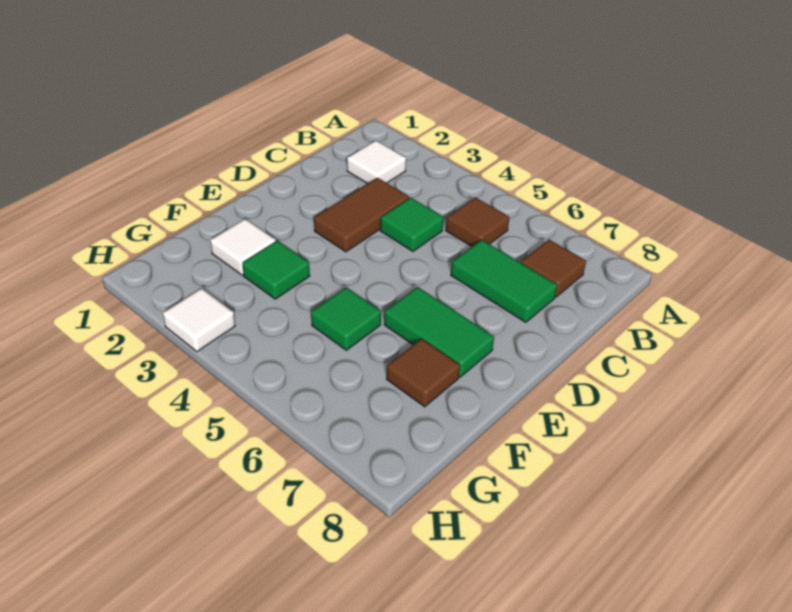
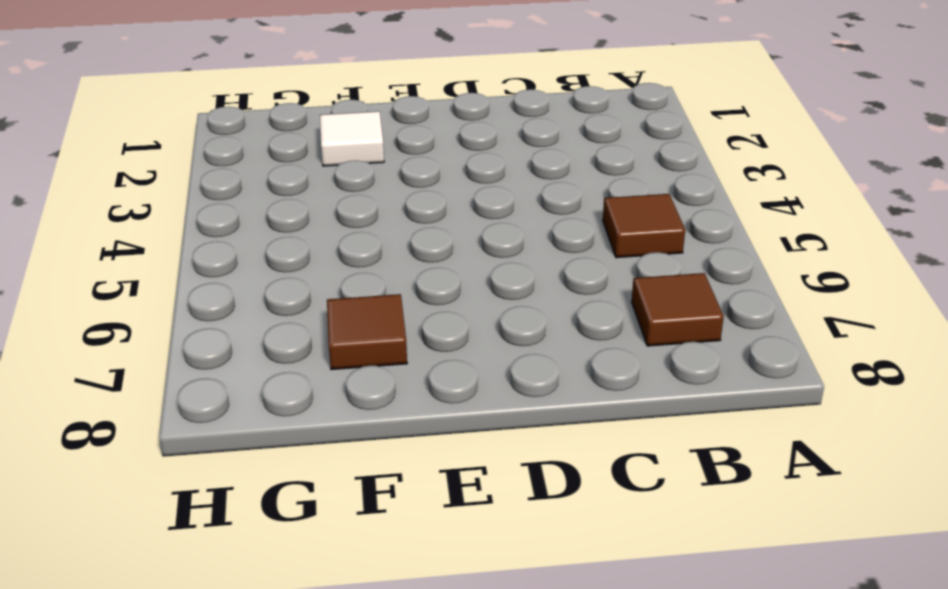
none -> white tile B2 level 1
none -> brown tile C3:D3 level 1
none -> green tile C4 level 1

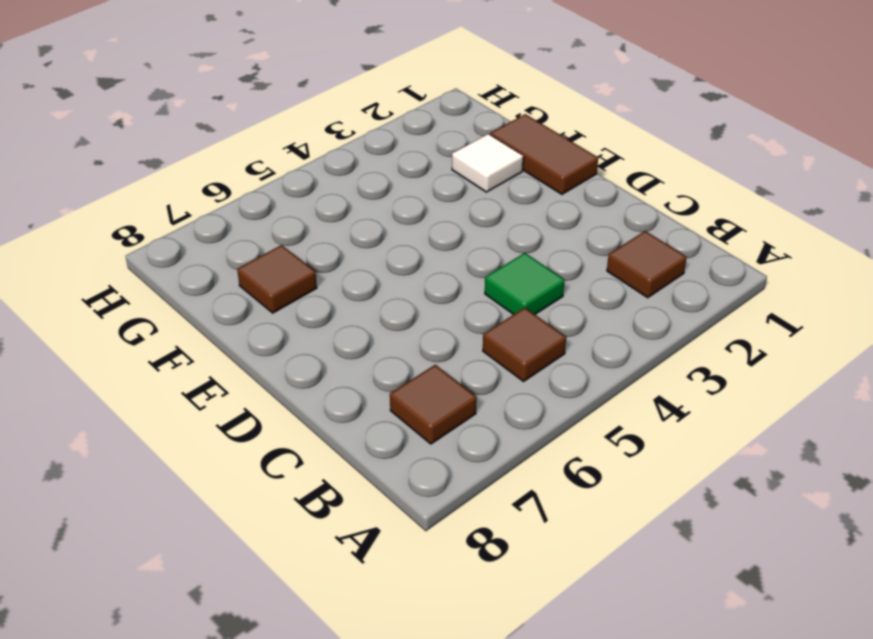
brown tile B2 level 1 -> white tile B2 level 1
brown tile E1:F1 level 1 -> brown tile C3:D3 level 1
none -> green tile C6:C7 level 1
none -> green tile E6:E7 level 1
none -> green tile F3 level 1

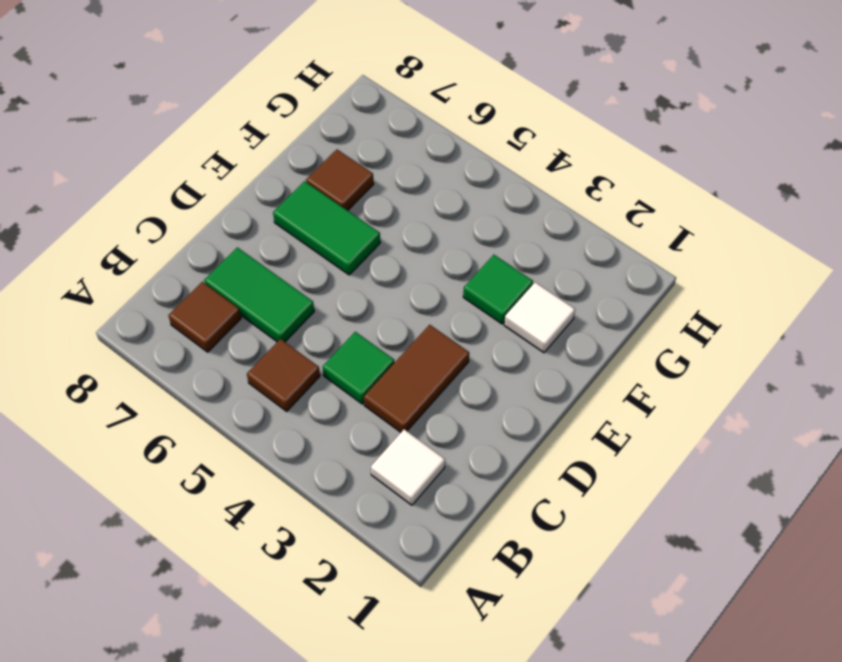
none -> green tile F5 level 1
none -> white tile H3 level 1

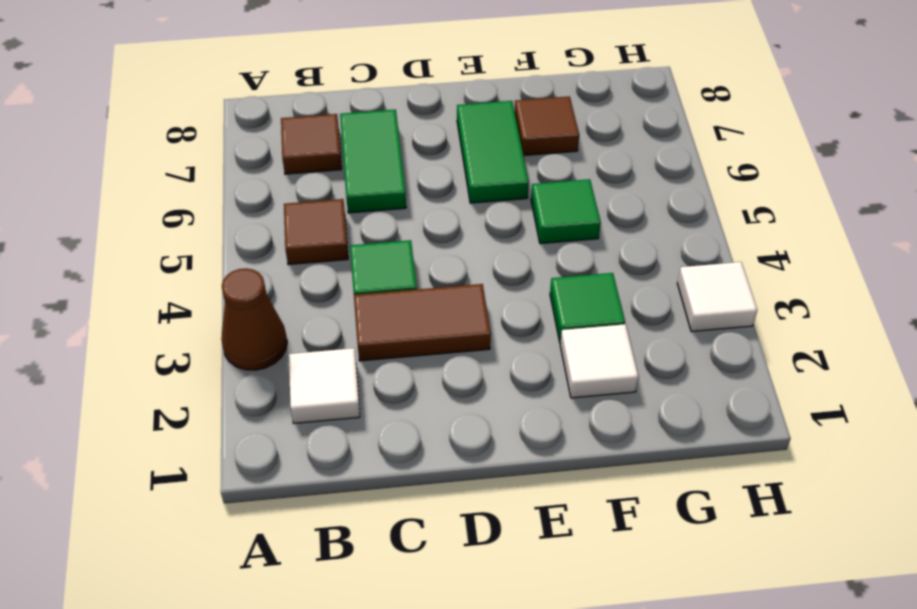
brown cone A3 level 1 -> none

